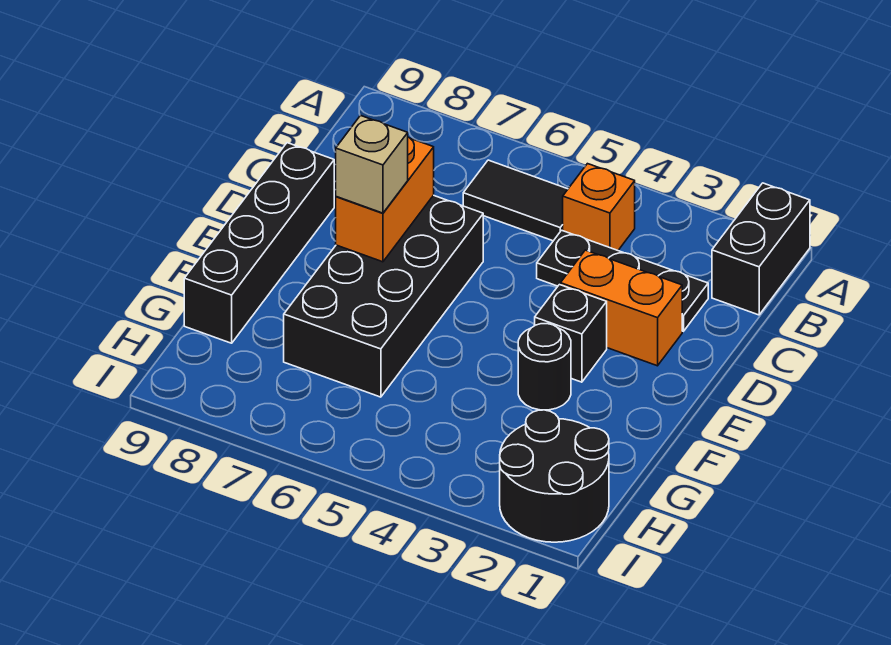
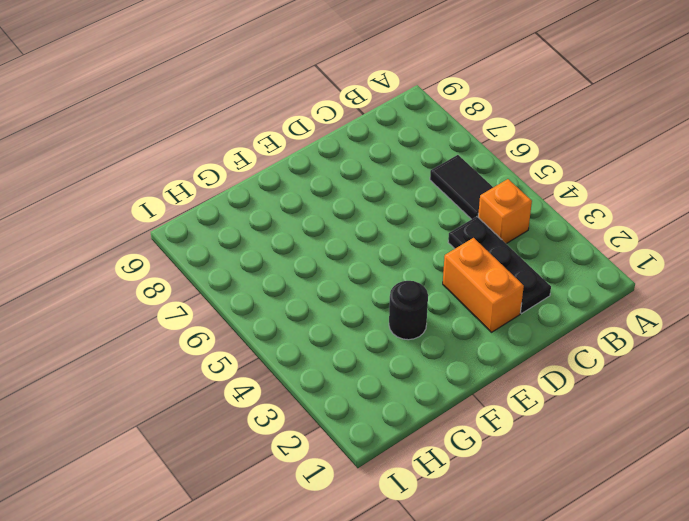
none -> black brick A1:B1 level 1
none -> black brick D6:G7 level 1
none -> black brick D9:G9 level 1

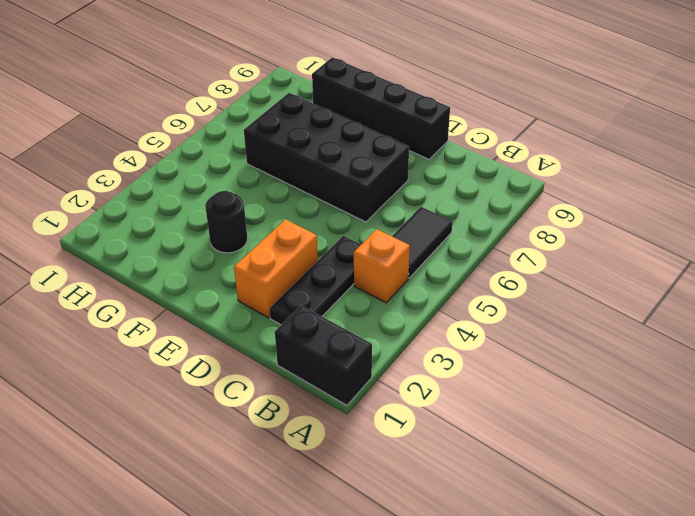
none -> black brick E3 level 1
none -> black round brick H1:I2 level 1
none -> orange brick D7:E7 level 2

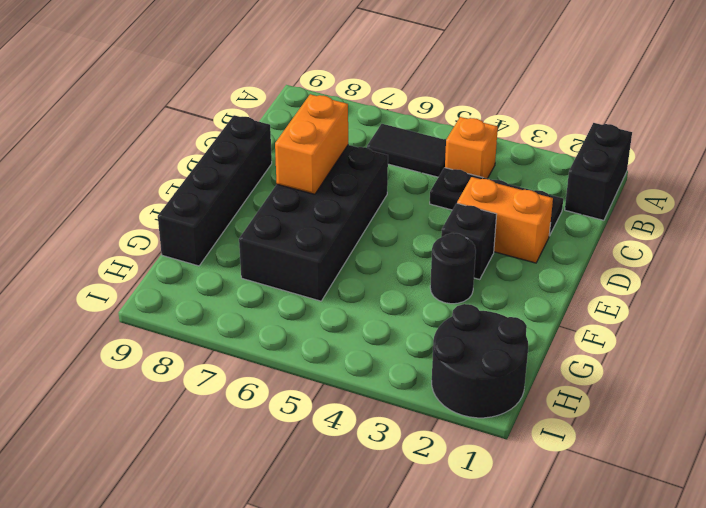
none -> tan brick E7 level 3

